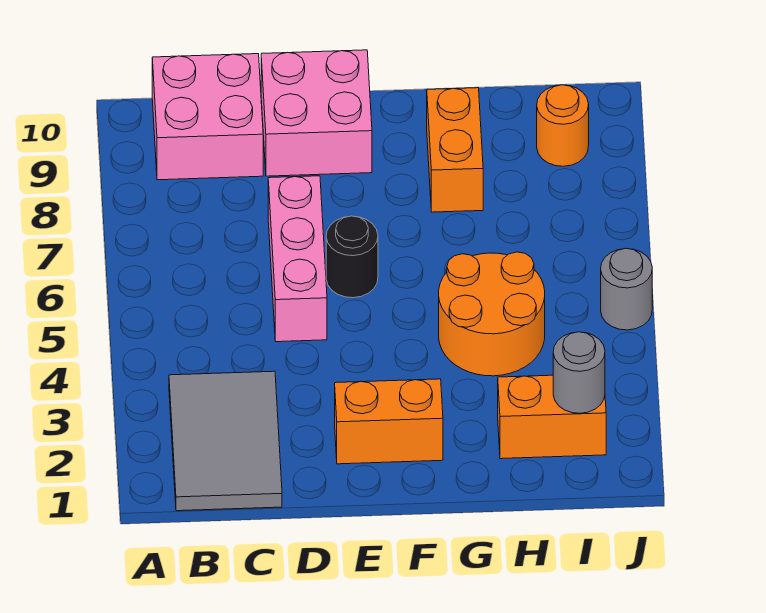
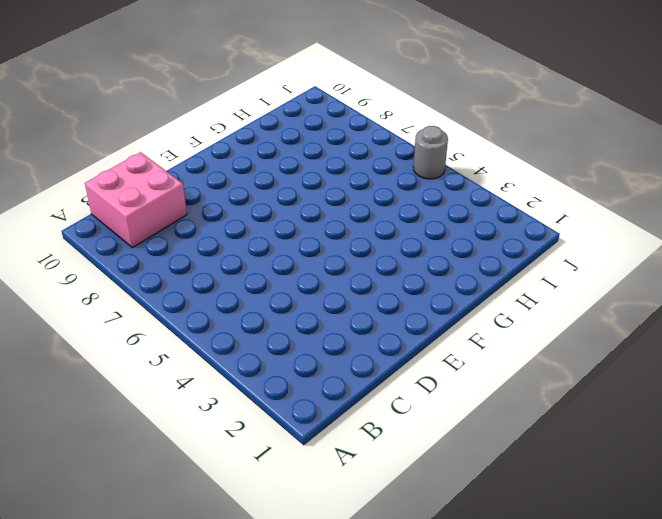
none -> grey tile B1:C3 level 1
none -> pink brick D5:D7 level 1
none -> pink brick D9:E10 level 1

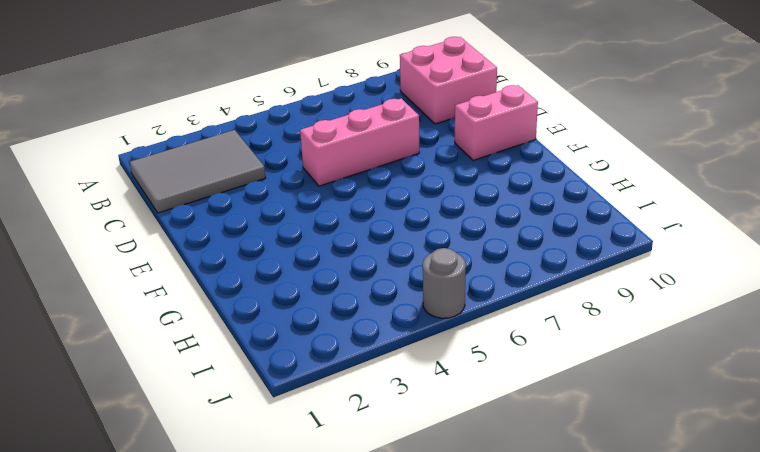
pink brick E9:E10 level 1 -> pink brick D9:E10 level 1
none -> orange brick E2:F2 level 1
none -> black round brick E6 level 1
none -> orange round brick G4:H5 level 1

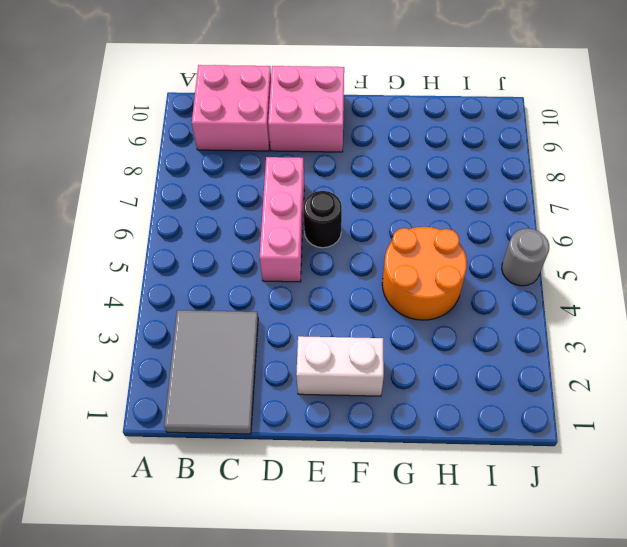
white brick E2:F2 level 1 -> orange brick E2:F2 level 1
none -> orange brick G8:G9 level 1
none -> orange brick H2:I2 level 1
none -> orange round brick I9 level 1

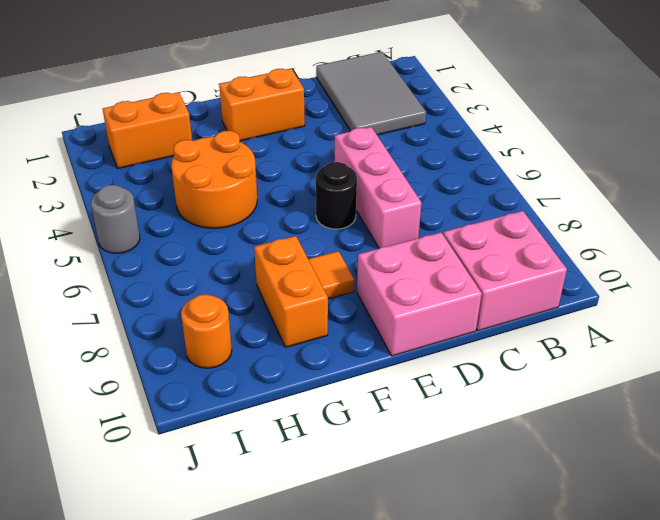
orange tile F8 level 1 -> none
none -> grey round brick I2 level 2

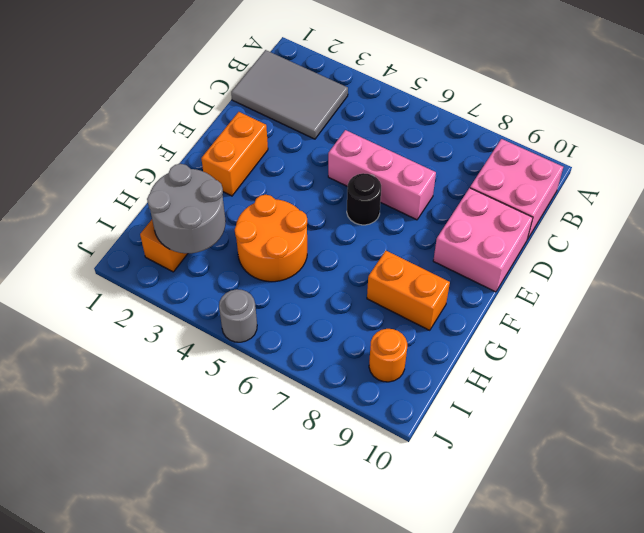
grey round brick H2:I3 level 2 -> grey round brick I2 level 2

